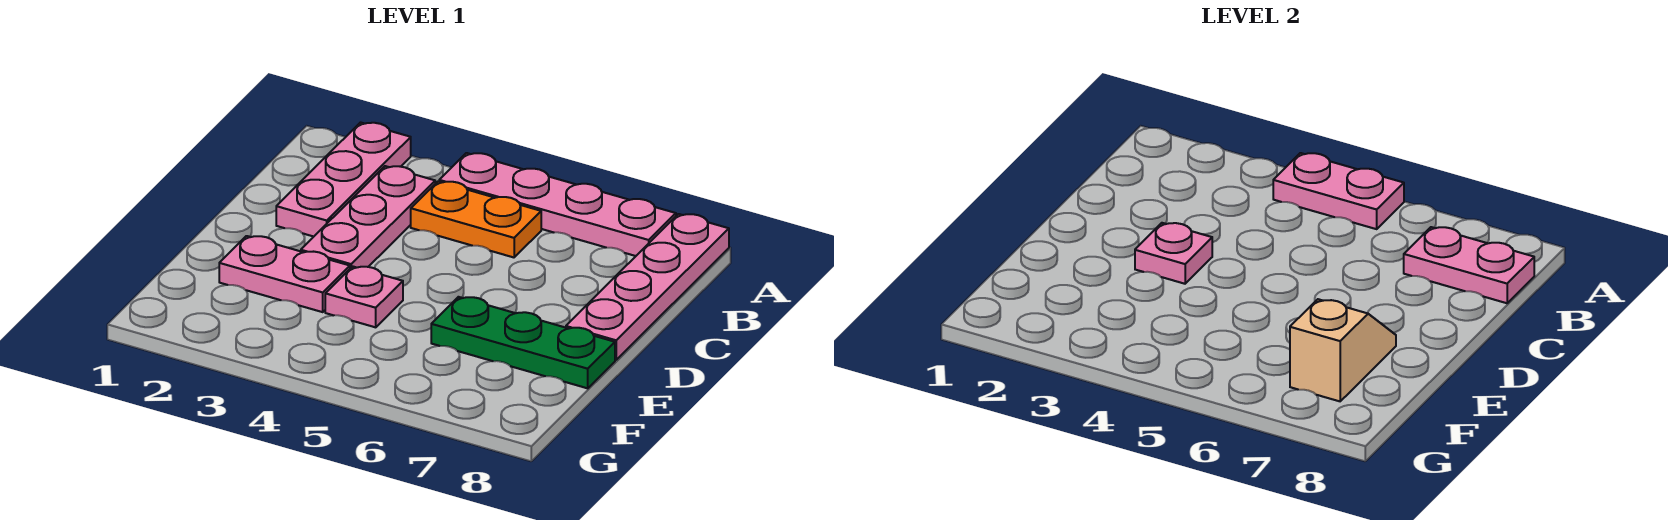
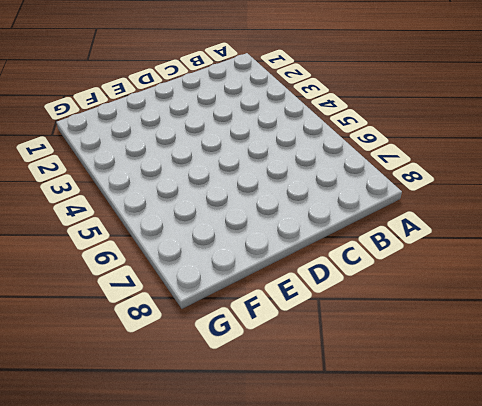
none -> pink plate A2:C2 level 1
none -> pink plate A4:A7 level 1
none -> pink plate A8:D8 level 1

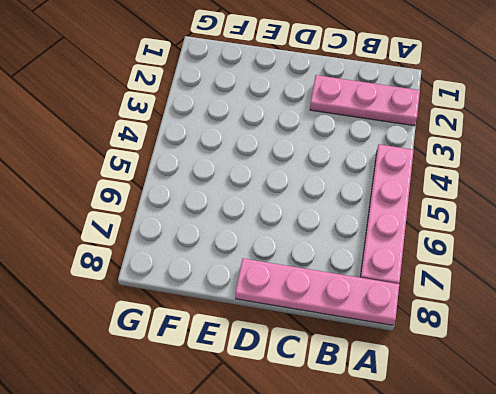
none -> pink plate B3:D3 level 1
none -> orange plate B4:B5 level 1
none -> pink plate E2:E3 level 1

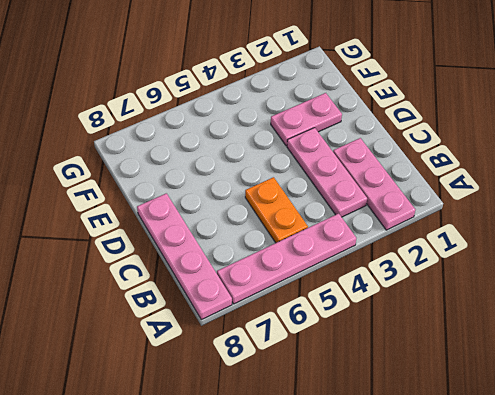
orange plate B5:C5 level 1 -> orange plate B4:B5 level 1
none -> pink plate E4 level 1
none -> green plate E6:E8 level 1
none -> pink plate A4:A5 level 2

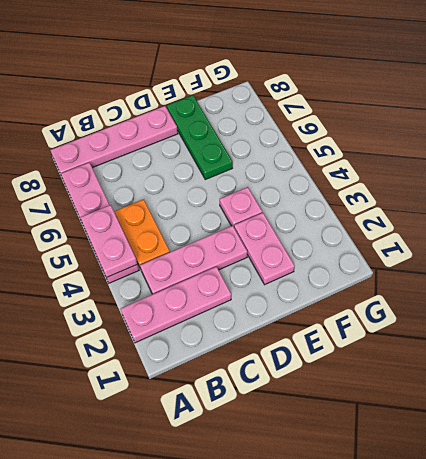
none -> pink plate B7:B8 level 2
none -> pink plate D3 level 2
none -> tan slope E7:F7 level 2 top F

